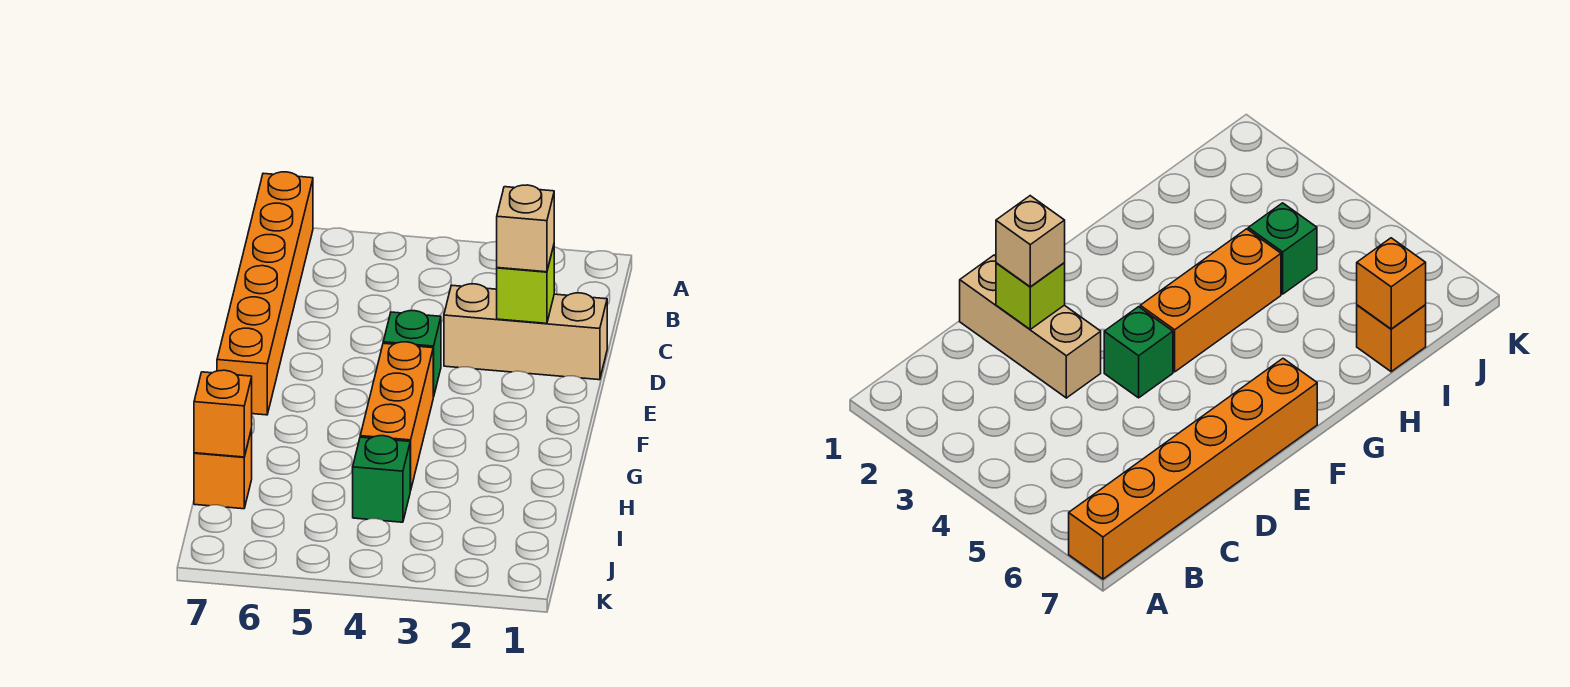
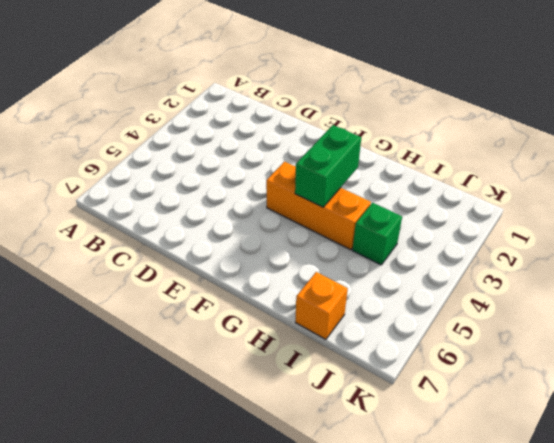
green brick G3:G4 level 2 -> none
none -> orange brick A7:F7 level 1
none -> tan brick D1:D3 level 1

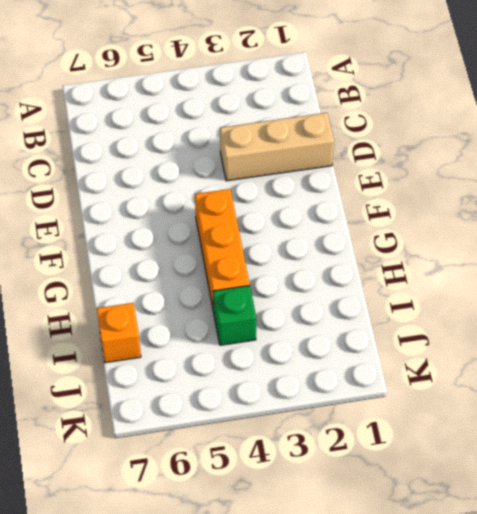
none -> orange brick A7:F7 level 1
none -> green brick E4 level 1

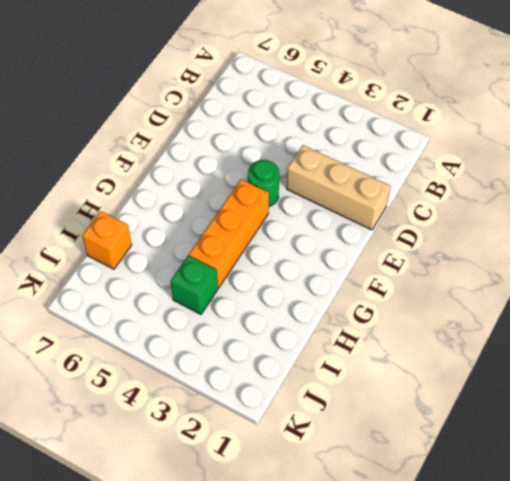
green round brick E4 level 1 -> green brick E4 level 1
none -> orange brick A7:F7 level 1
none -> lime brick D2 level 2

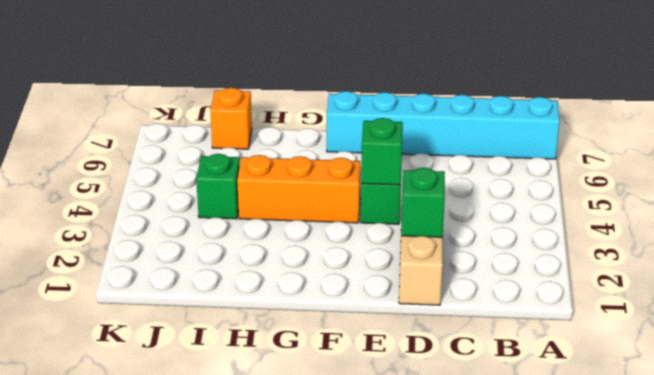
cyan brick A7:F7 level 1 -> orange brick A7:F7 level 1
green brick D2 level 2 -> lime brick D2 level 2
green brick E4 level 2 -> none
none -> orange brick I7 level 2
none -> tan brick D2 level 3

